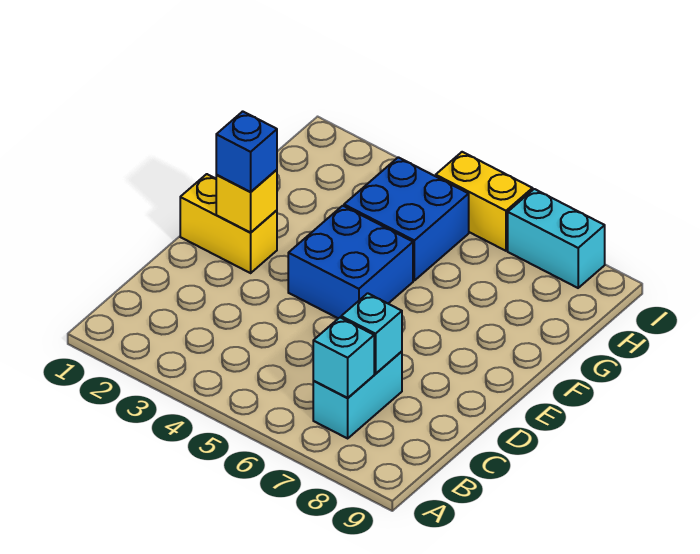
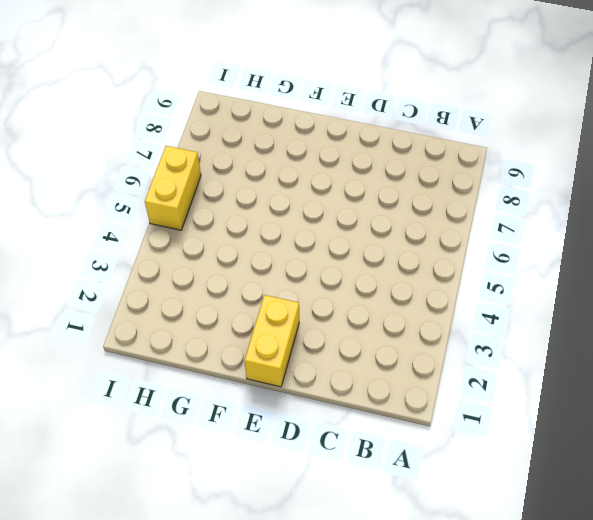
none -> cyan brick B7:C7 level 1
none -> blue brick E4:F5 level 1

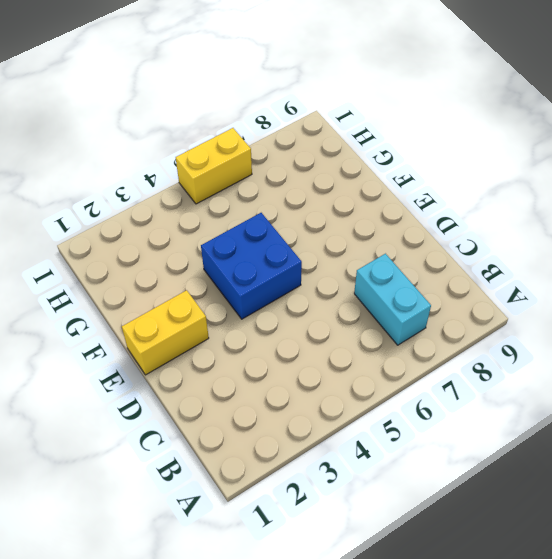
none -> blue brick G4:H5 level 1
none -> cyan brick I7:I8 level 1

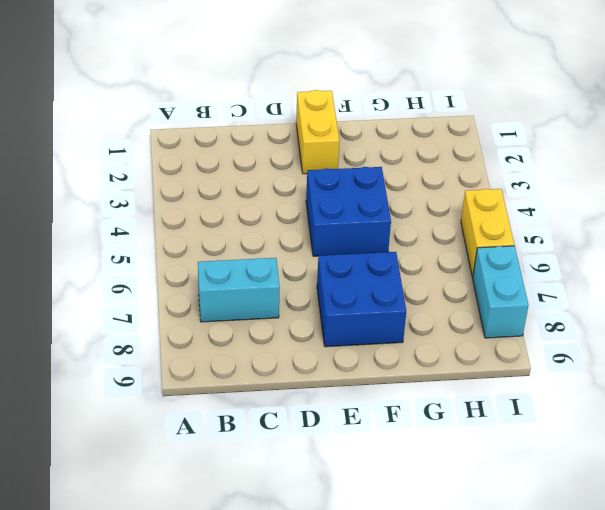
blue brick E7:F8 level 1 -> blue brick G4:H5 level 1
none -> cyan brick B7 level 2
none -> cyan brick C7 level 2

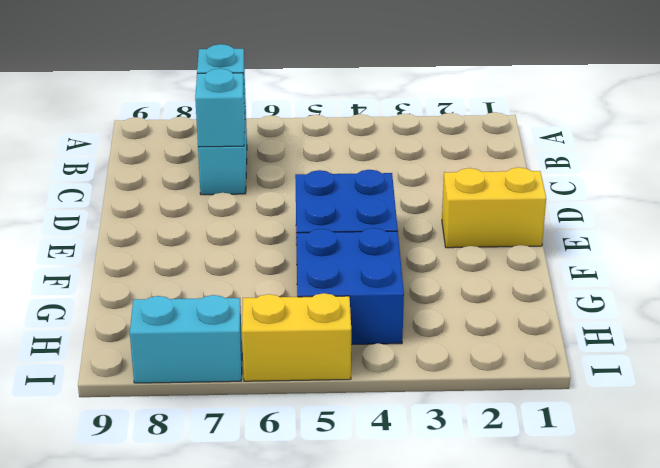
none -> yellow brick E2 level 2
none -> blue brick E2 level 3

